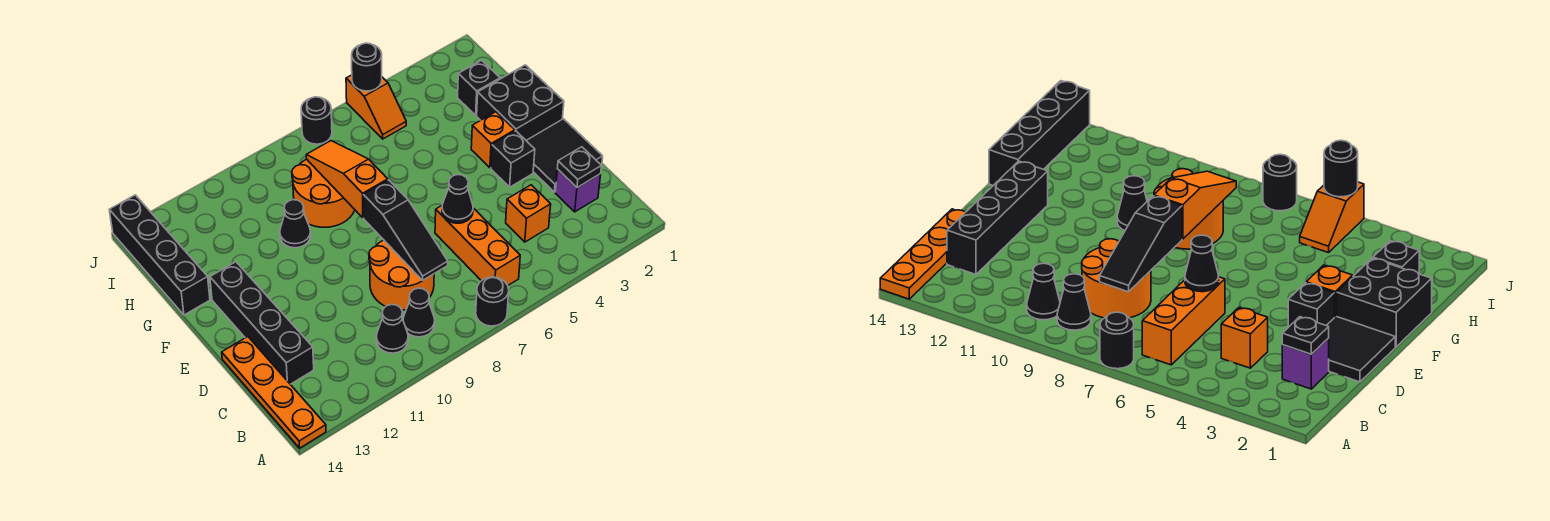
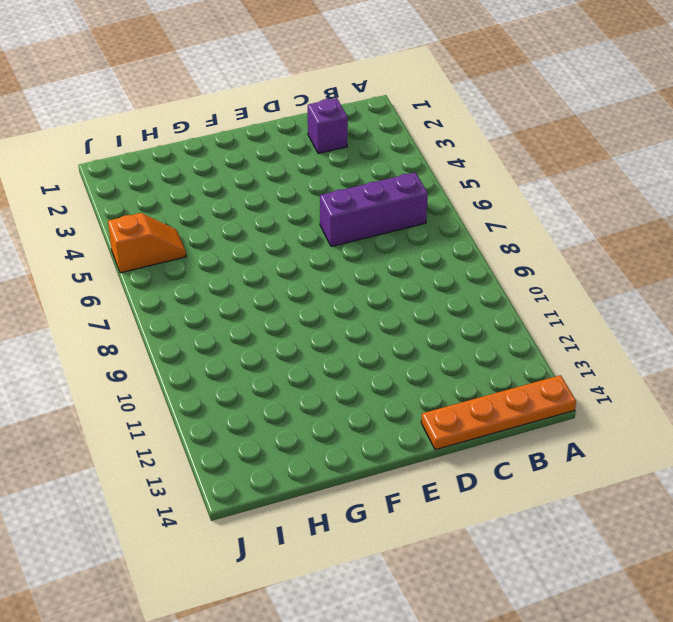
purple brick B6:D6 level 1 -> orange brick B6:D6 level 1
none -> black round brick A7 level 1
none -> black cone B9 level 1
none -> black cone B10 level 1

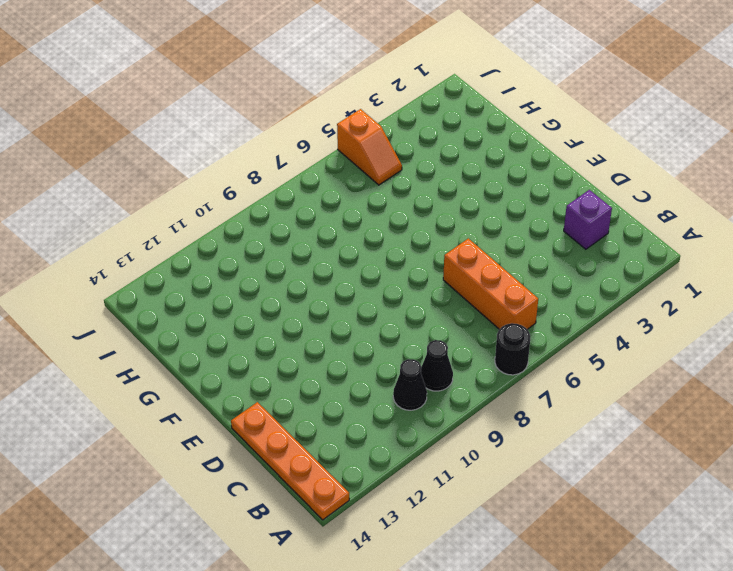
none -> orange brick C4 level 1
none -> orange round brick C8:D9 level 1
none -> black brick C13:F13 level 1

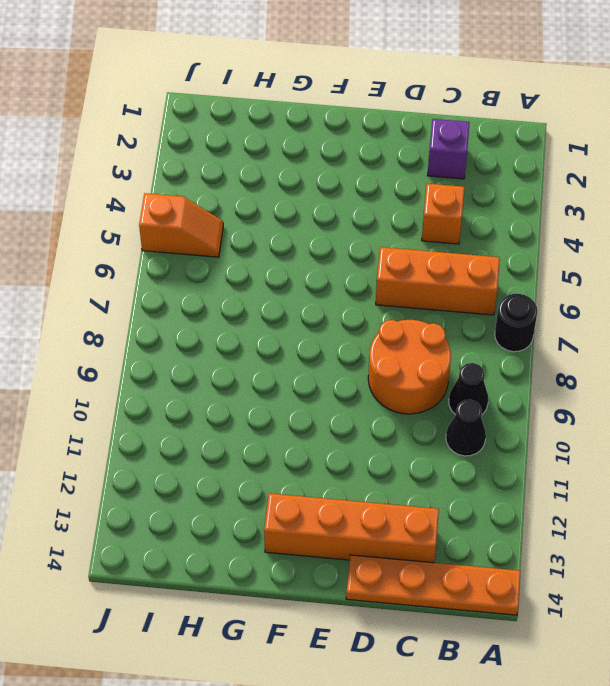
orange brick C13:F13 level 1 -> black brick C13:F13 level 1
none -> black tile D1:E2 level 1
none -> black brick E3 level 1
none -> black brick F1:G2 level 1

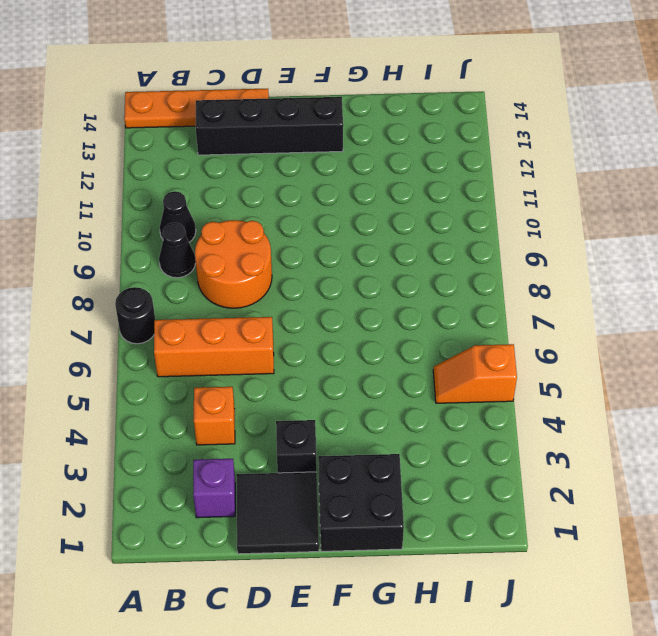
none -> orange brick F3 level 1
none -> orange round brick G8:H9 level 1
none -> black cone G10 level 1

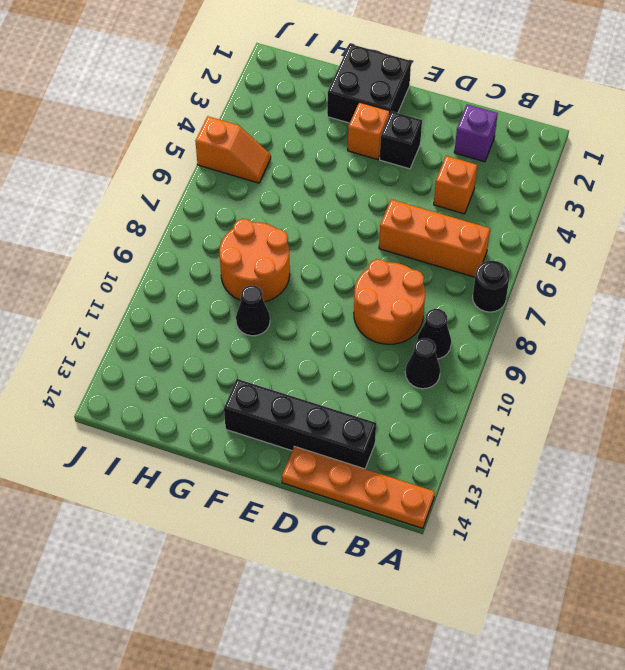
none -> black tile D1:E2 level 1
none -> black brick G14:J14 level 1
none -> black brick H2 level 1

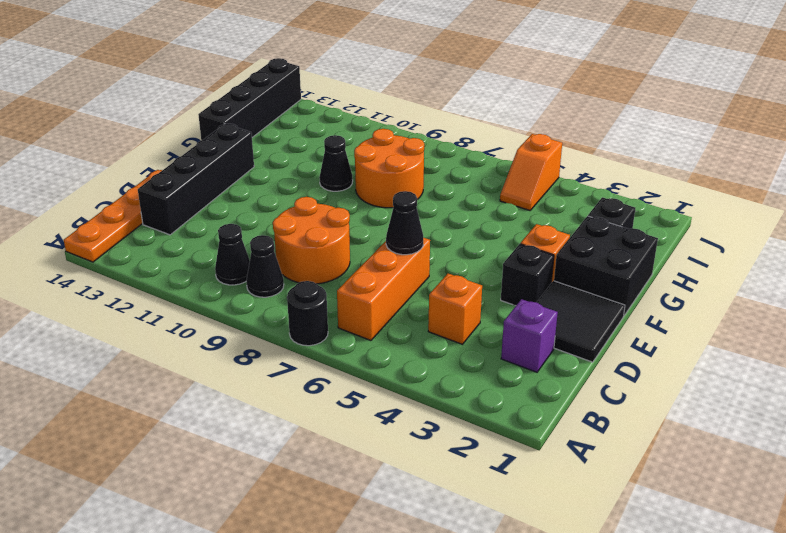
none -> black round brick J7 level 1
none -> black plate C2 level 2
none -> black slope C8:E8 level 2 top E

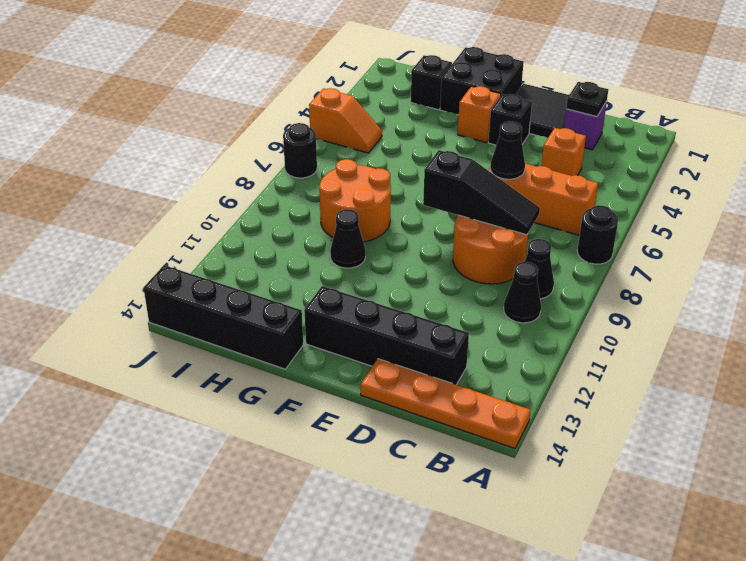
none -> orange slope F8:H8 level 2 top F
none -> black round brick J5 level 2

